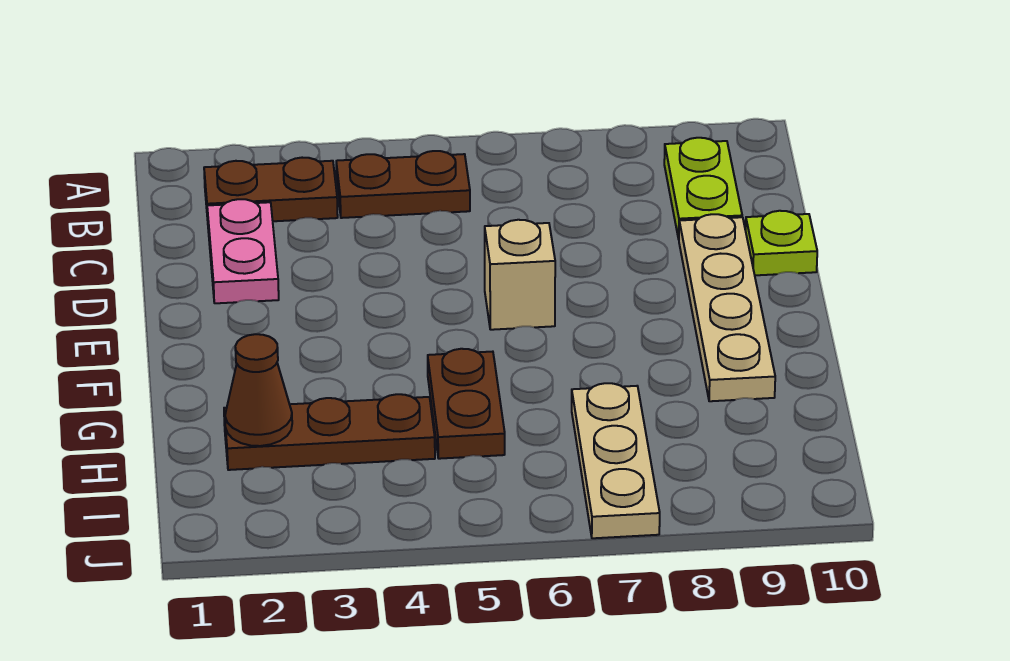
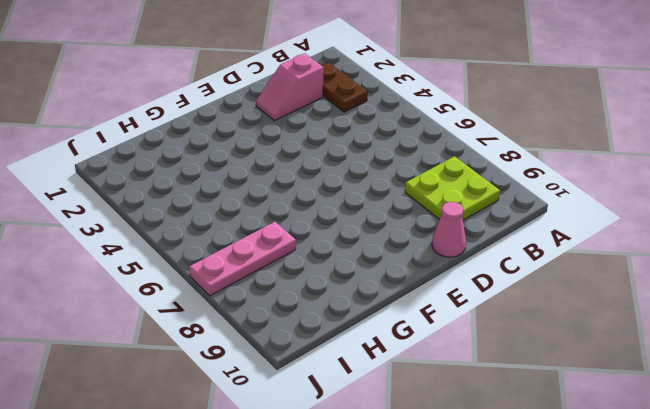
lime plate B8:C9 level 1 -> lime plate B9:C9 level 1
pink slope C2:D2 level 1 top C -> pink plate C2:D2 level 1
pink cone D10 level 1 -> lime plate D10 level 1
pink plate H7:J7 level 1 -> tan plate H7:J7 level 1
none -> brown plate B4:B5 level 1
none -> tan plate D9:G9 level 1

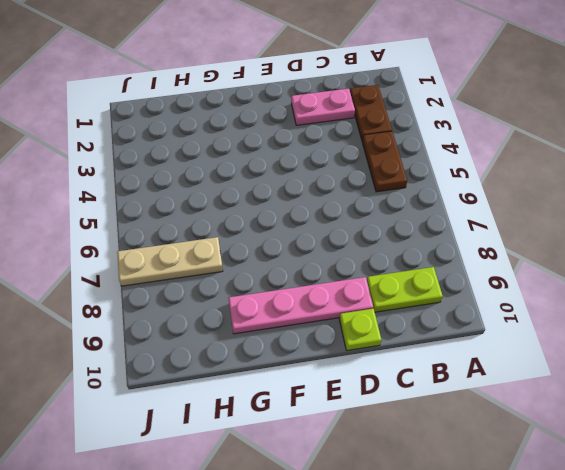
pink plate D9:G9 level 1 -> tan plate D9:G9 level 1
none -> tan brick E6 level 1
none -> brown plate G5:H5 level 1

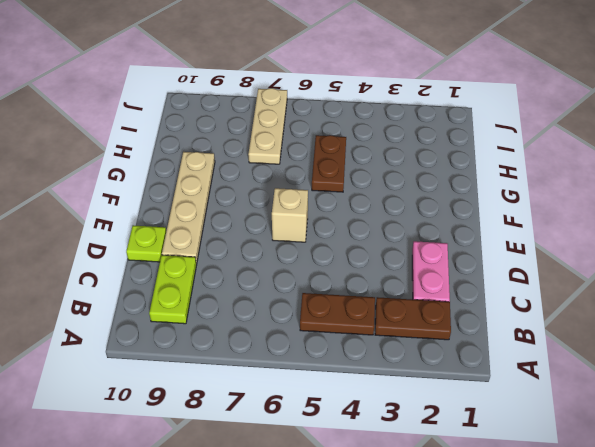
none -> brown plate H2:H4 level 1
none -> brown cone H2 level 2

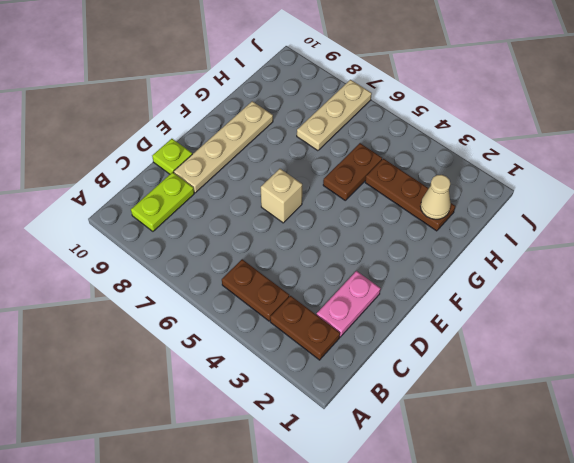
tan cone H2 level 2 -> brown cone H2 level 2

